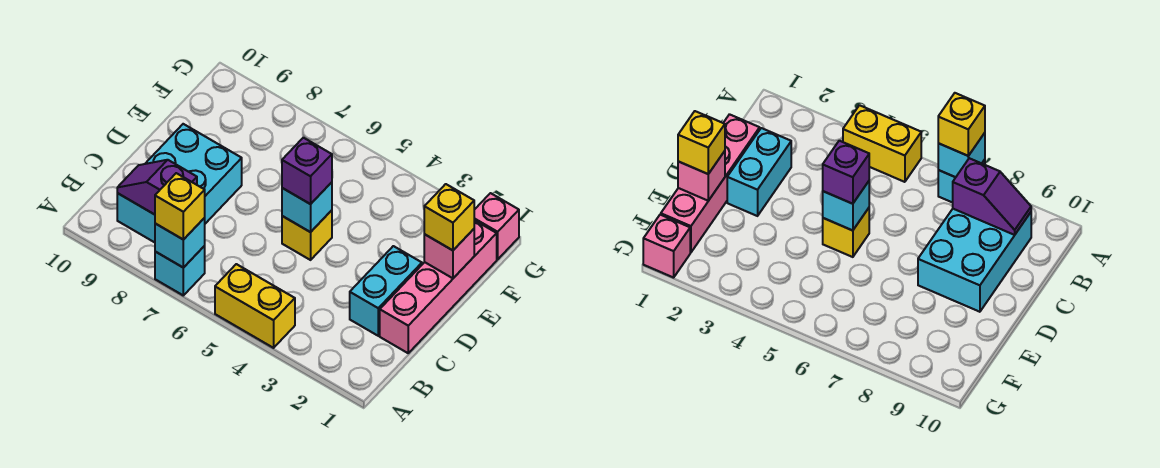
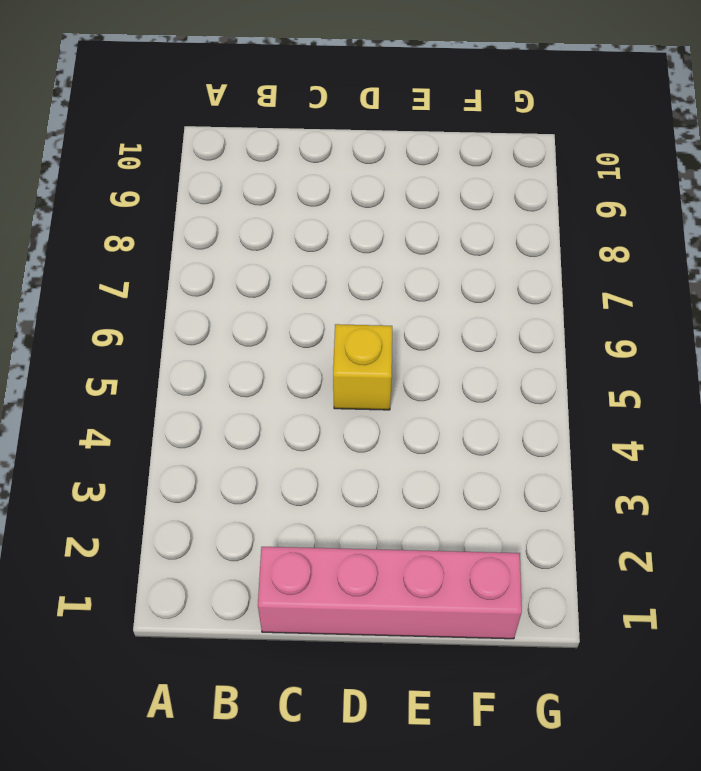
none -> yellow brick A4:A5 level 1
none -> cyan brick A7 level 1
none -> cyan brick B8:D9 level 1

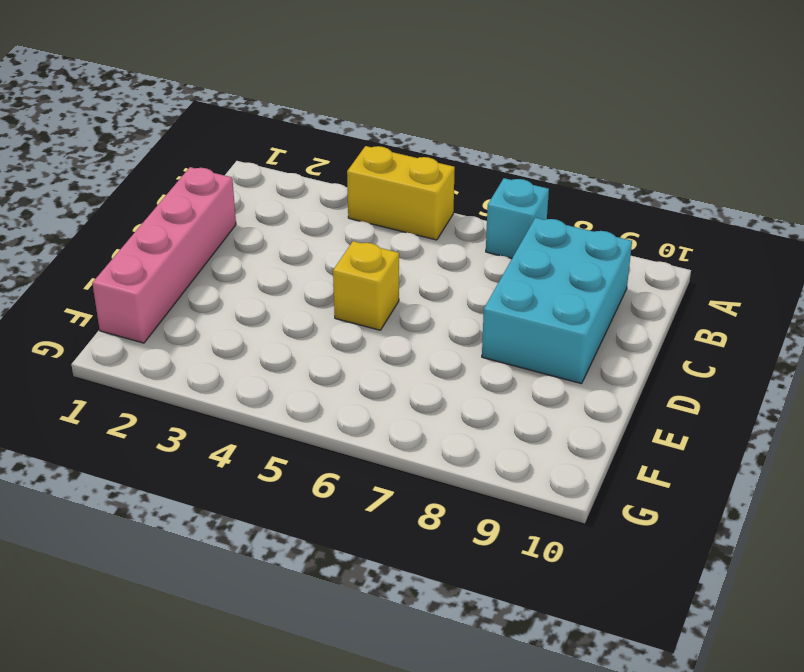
none -> cyan brick C2:D2 level 1
none -> pink brick G1 level 1
none -> cyan brick A7 level 2

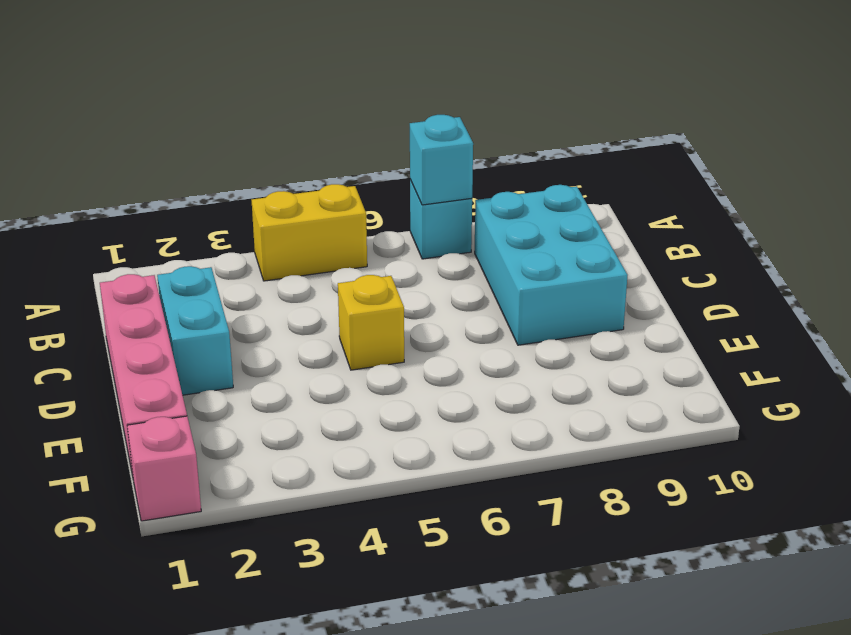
none -> purple slope B8:B9 level 2 top 8
none -> cyan brick D5 level 2
none -> pink brick E1 level 2

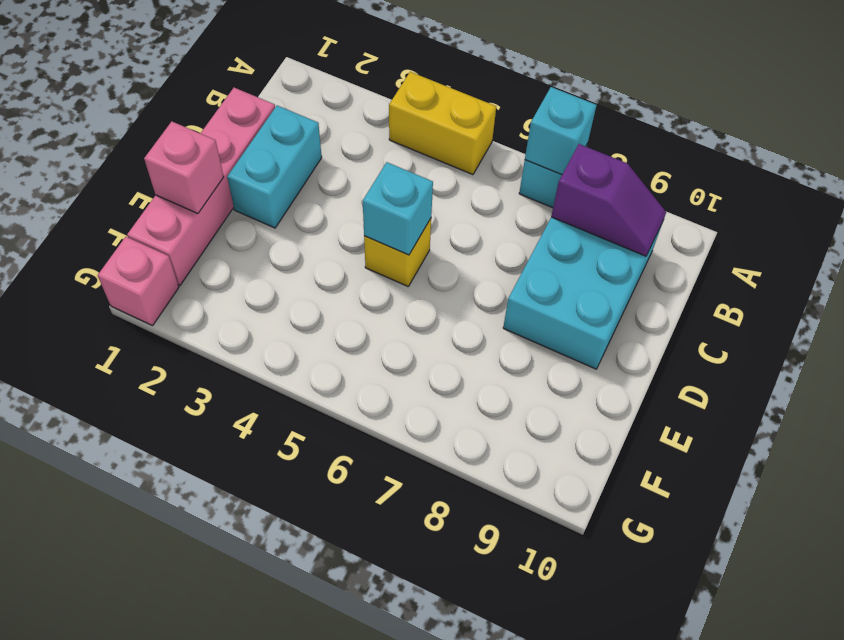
none -> yellow brick A7 level 3
none -> purple brick D5 level 3
none -> yellow brick E1 level 3

